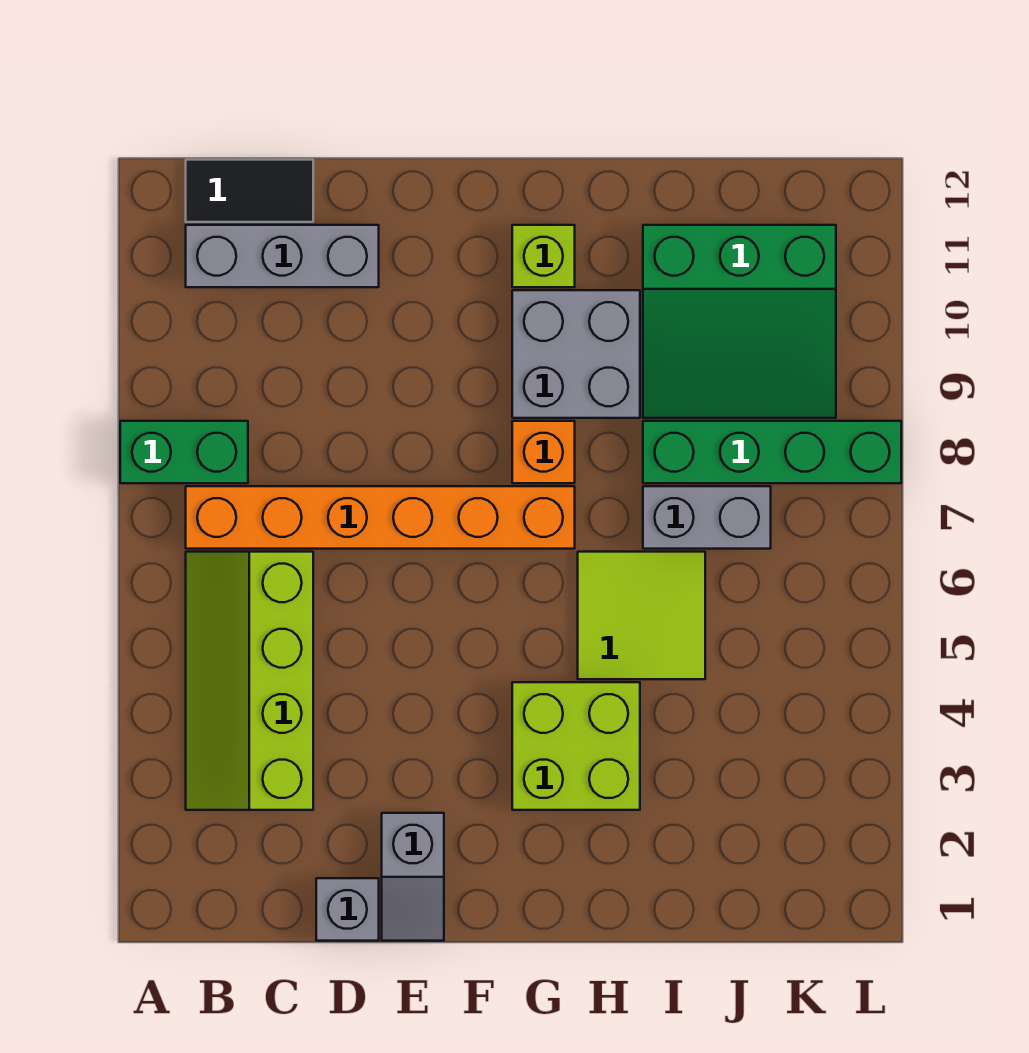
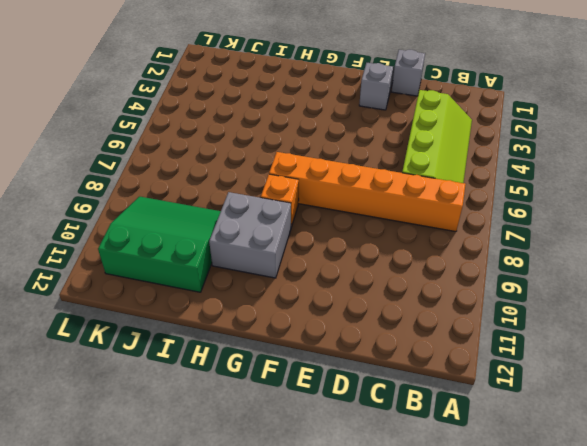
none -> green brick A8:B8 level 1
none -> grey brick B11:D11 level 1
none -> black tile B12:C12 level 1

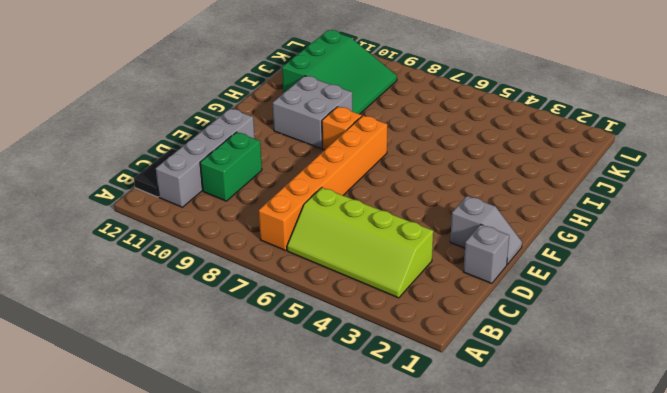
grey brick B11:E11 level 1 -> grey brick B11:D11 level 1
green brick C10:D10 level 1 -> green brick A8:B8 level 1
none -> lime brick G3:H4 level 1
none -> lime brick G11 level 1
none -> lime tile H5:I6 level 1

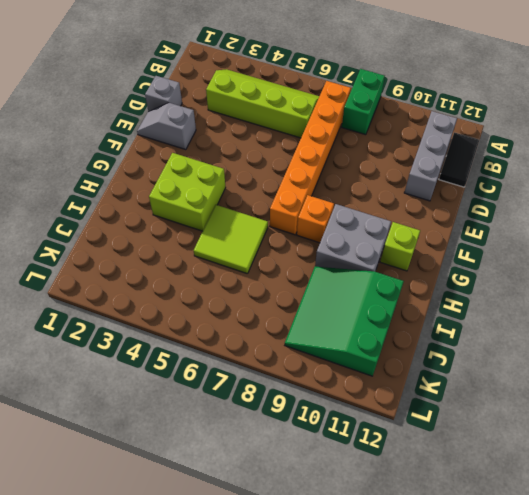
none -> grey brick I7:J7 level 1
none -> green brick I8:L8 level 1

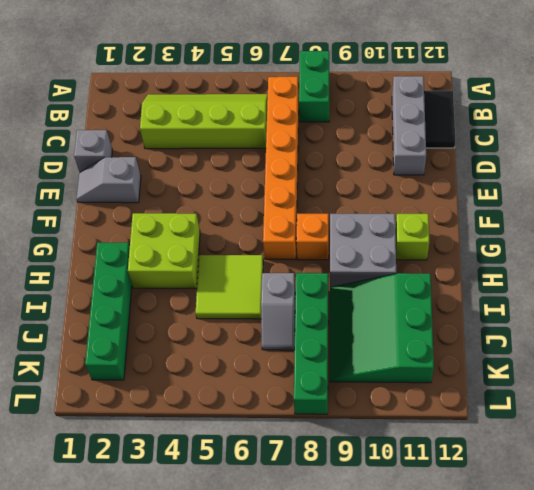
green brick H2:K2 level 1 -> none
grey slope I7:J7 level 1 top I -> grey brick I7:J7 level 1

